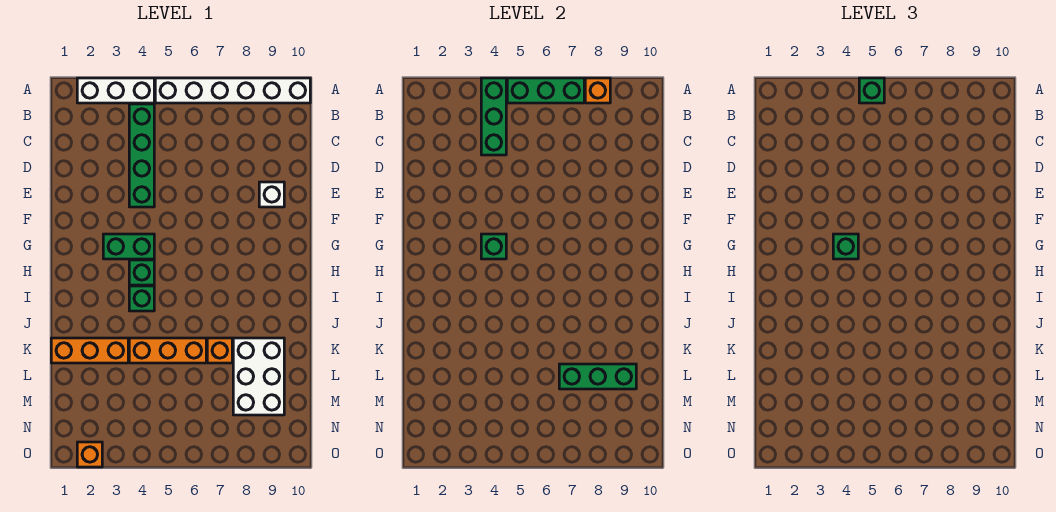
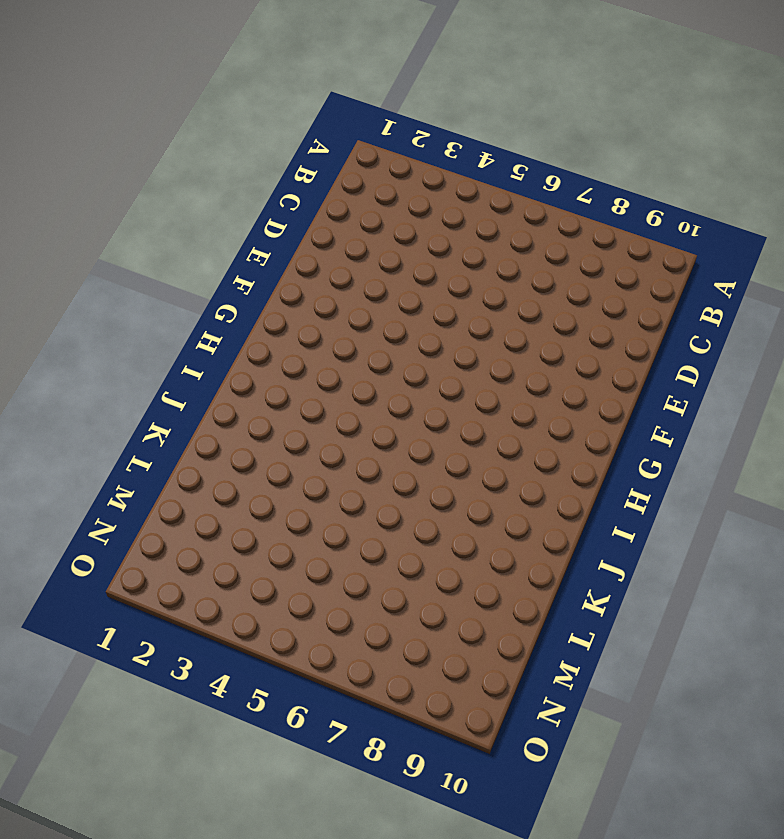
none -> white brick A2:A4 level 1
none -> white brick A5:A10 level 1
none -> green brick B4:E4 level 1

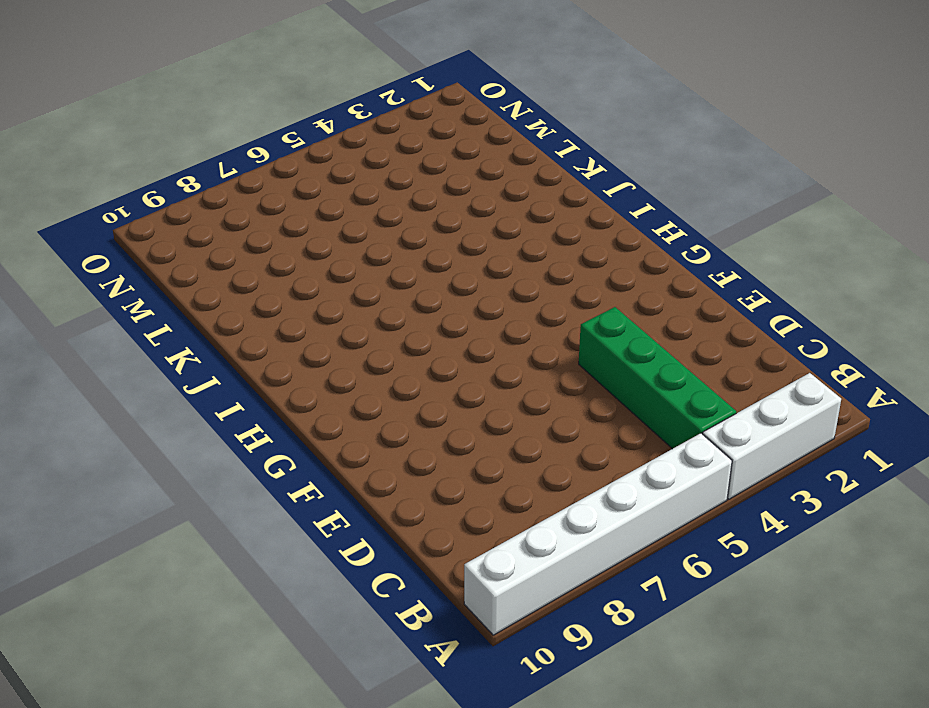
none -> white brick E9 level 1
none -> green brick G3:G4 level 1
none -> green brick H4 level 1

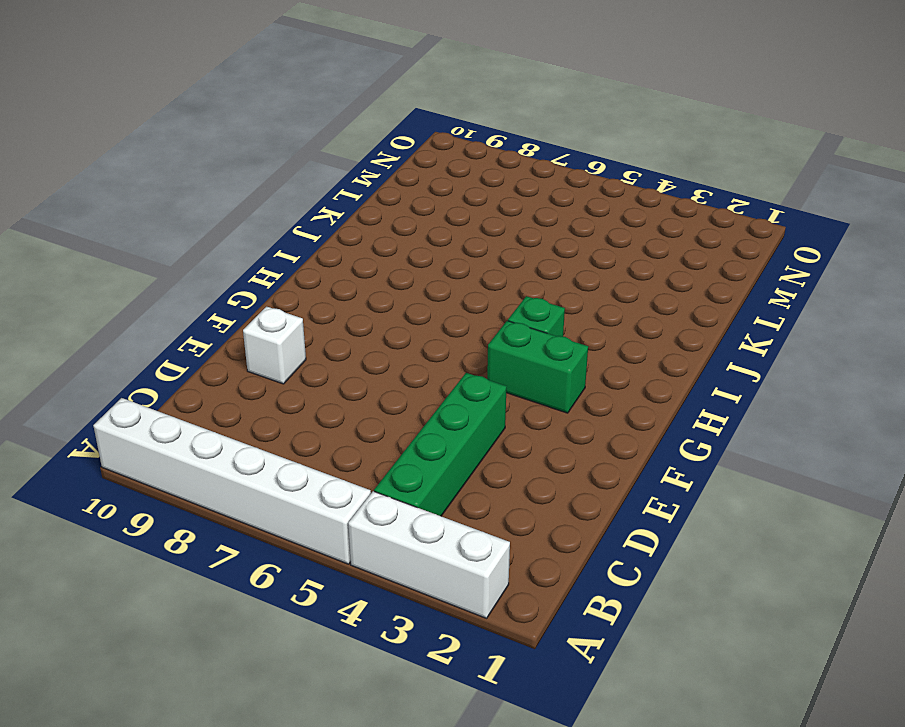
none -> green brick I4 level 1
none -> orange brick K1:K3 level 1
none -> orange brick K4:K6 level 1

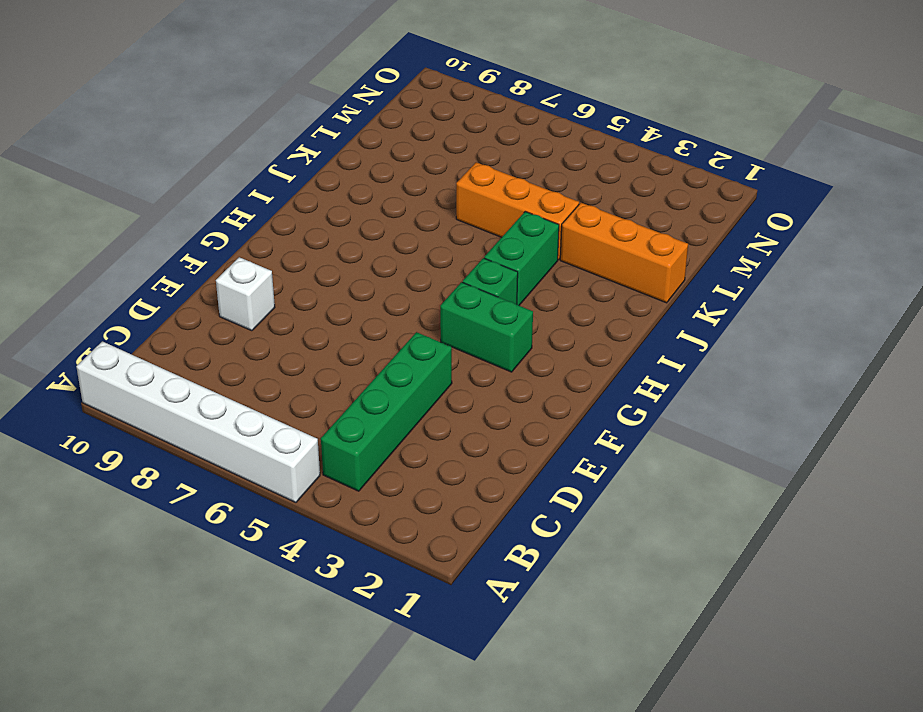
green brick I4:J4 level 1 -> green brick I4 level 1
none -> white brick A2:A4 level 1
none -> orange brick K7 level 1
none -> white brick K8:M9 level 1

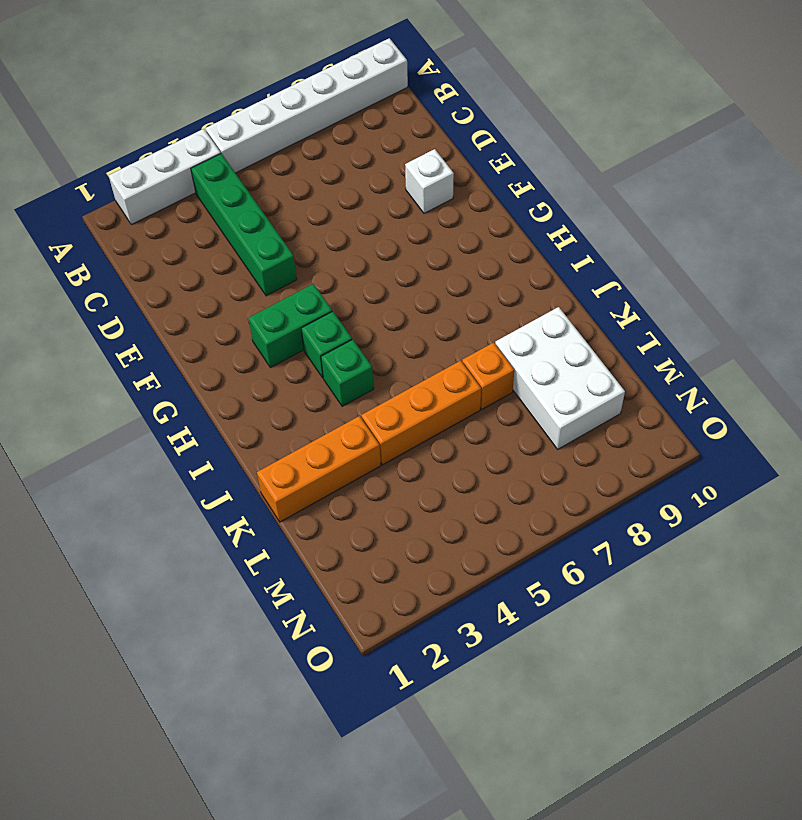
none -> orange brick O2 level 1
none -> green brick A4:C4 level 2
none -> green brick A5:A7 level 2

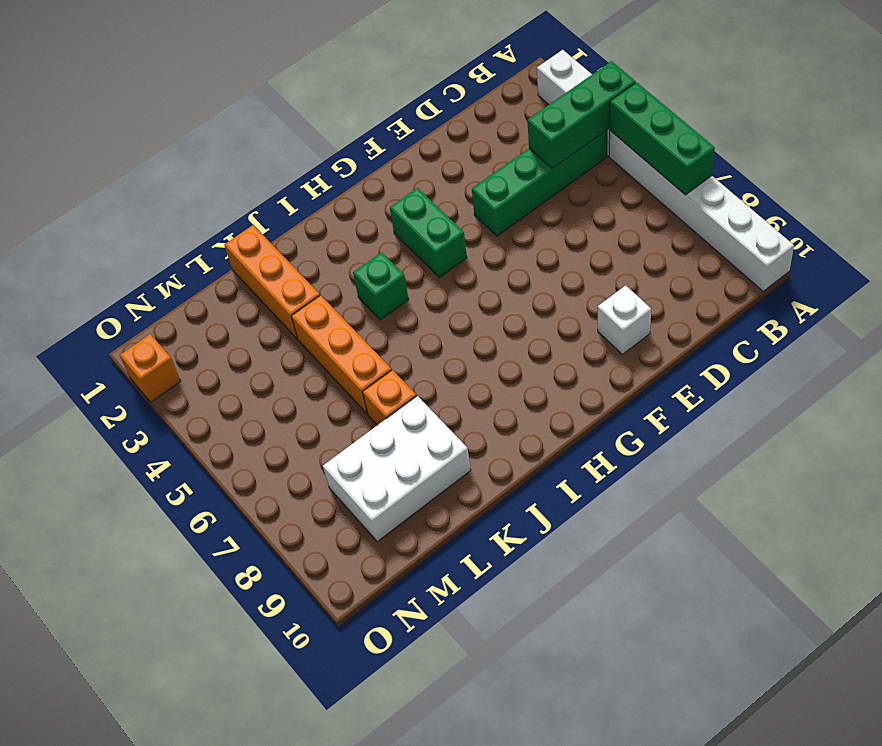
none -> green brick H4 level 1
none -> orange brick A8 level 2
none -> green brick G4 level 2

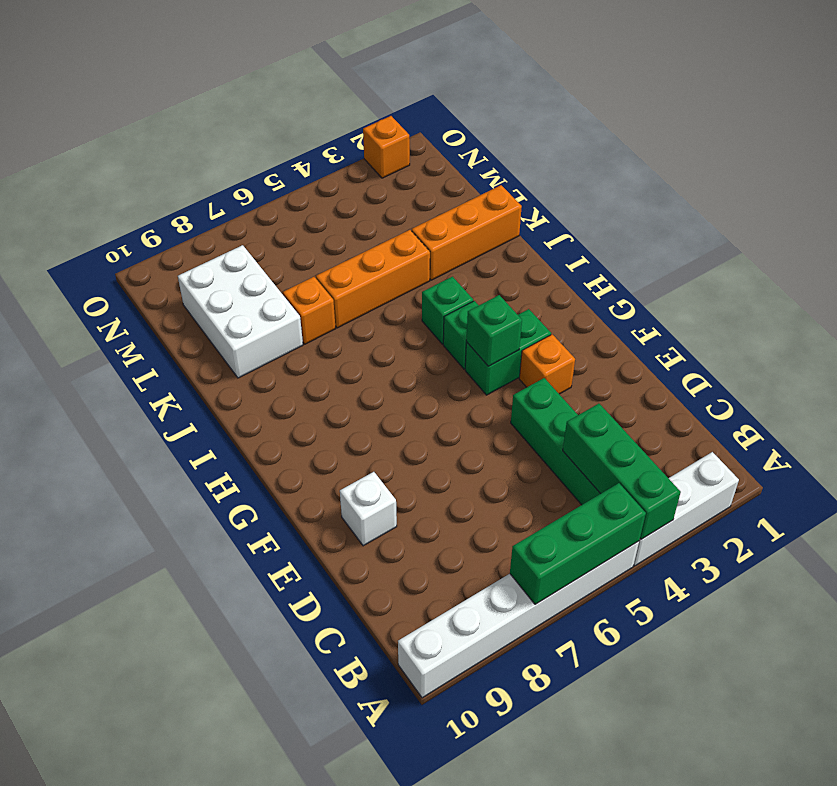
orange brick F3 level 1 -> orange brick A8 level 2
none -> green brick L7:L9 level 2
none -> green brick A5 level 3
none -> green brick G4 level 3

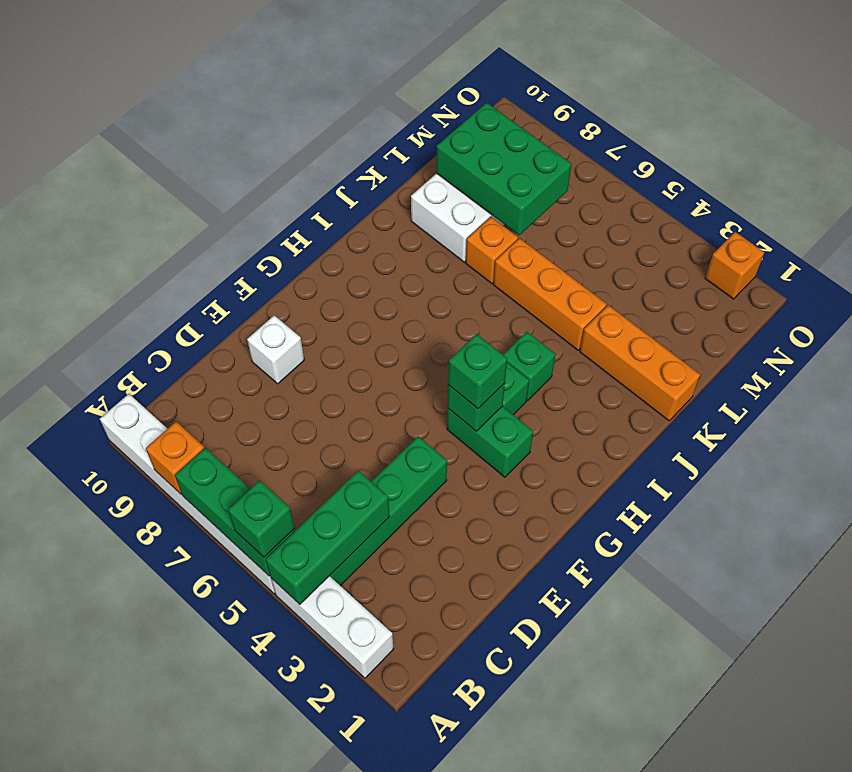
green brick L7:M9 level 2 -> green brick L7:L9 level 2

